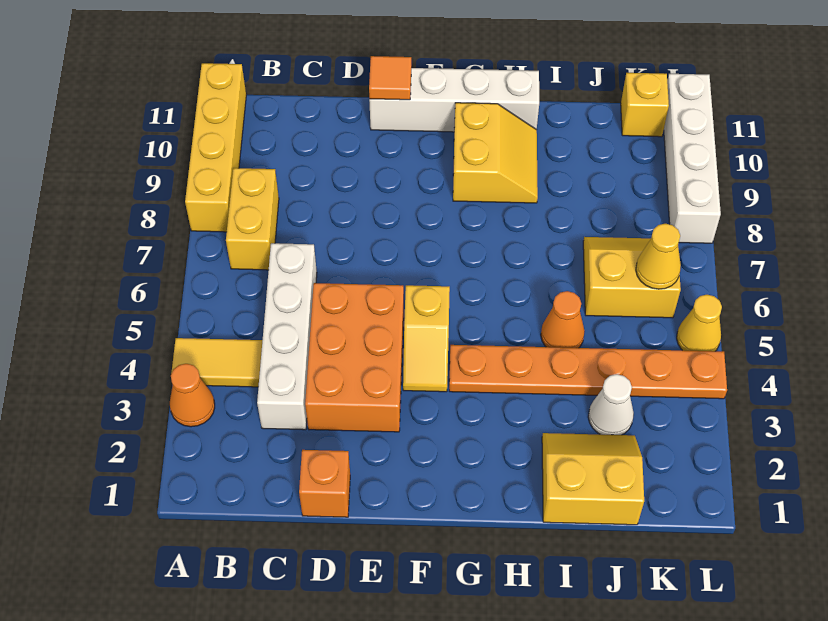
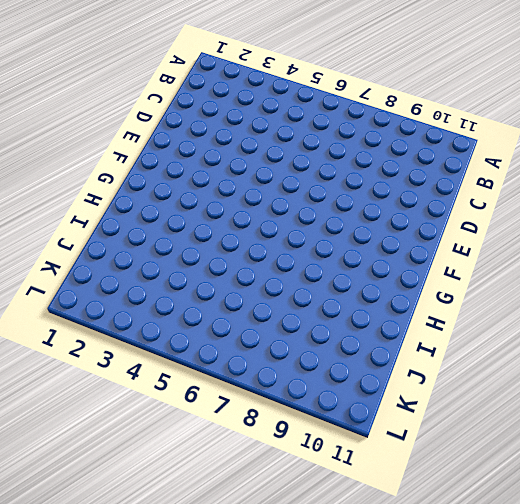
none -> orange cone A3 level 1
none -> yellow tile A4:B4 level 1
none -> yellow brick A8:A11 level 1

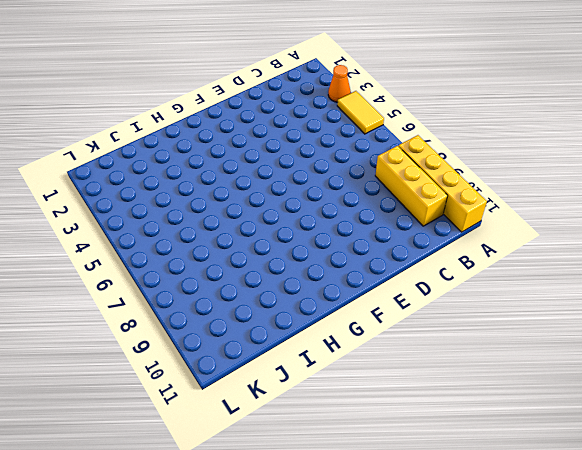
yellow tile A4:A5 level 1 -> yellow tile A4:B4 level 1
yellow brick B8:B10 level 1 -> yellow brick B7:B8 level 1
none -> white brick C3:C6 level 1
none -> orange brick D1 level 1
none -> orange brick D3:E5 level 1

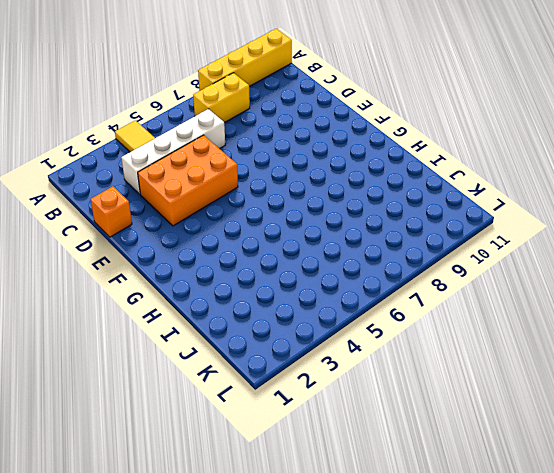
none -> orange cone A3 level 1
none -> white brick E11:H11 level 1
none -> yellow slope F4:F5 level 1 top 5

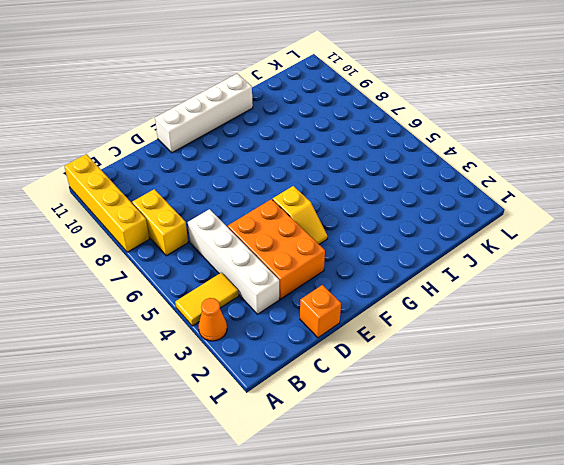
none -> orange plate G4:L4 level 1
none -> yellow slope G9:H10 level 1 top G
none -> yellow slope I1:J2 level 1 top 1

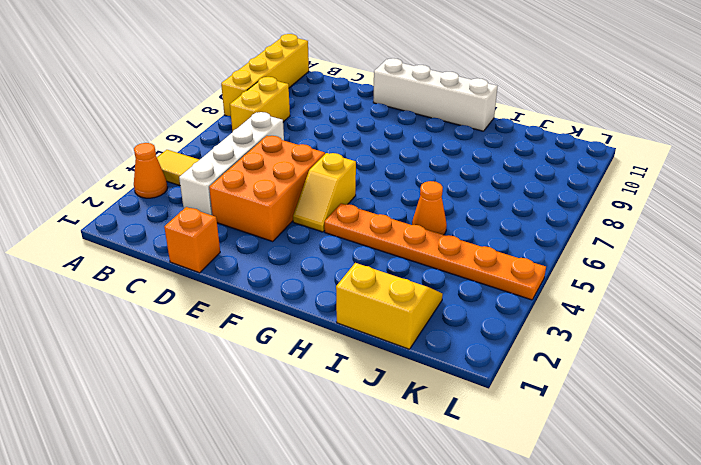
none -> yellow slope G9:H10 level 1 top G
none -> white cone J3 level 1
none -> yellow slope J6:K7 level 1 top 6

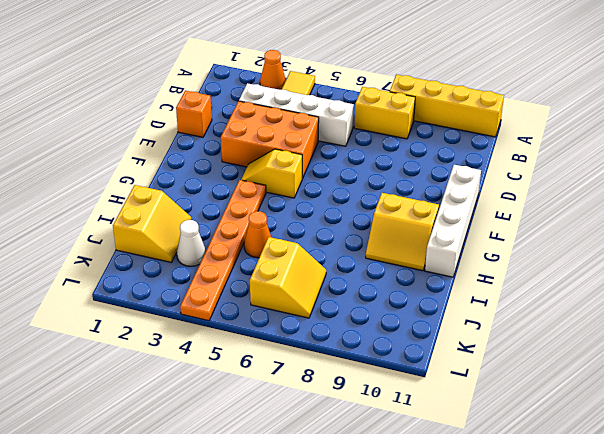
none -> yellow brick K11 level 1
none -> yellow cone L5 level 1
none -> white brick L8:L11 level 1

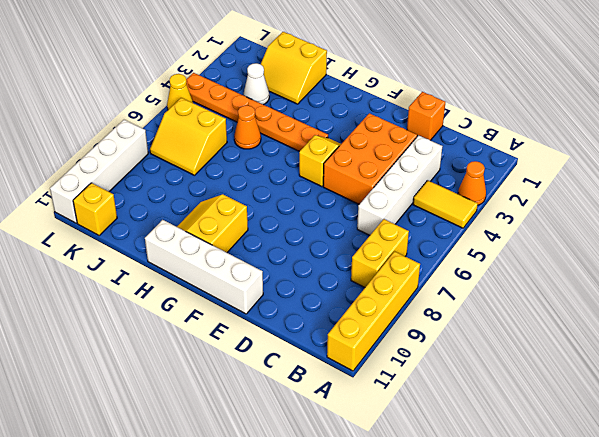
none -> orange tile E11 level 2
none -> yellow cone K6 level 2

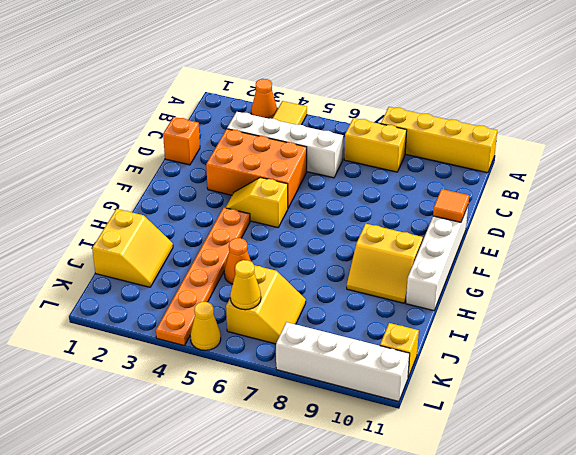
none -> white cone J3 level 1

